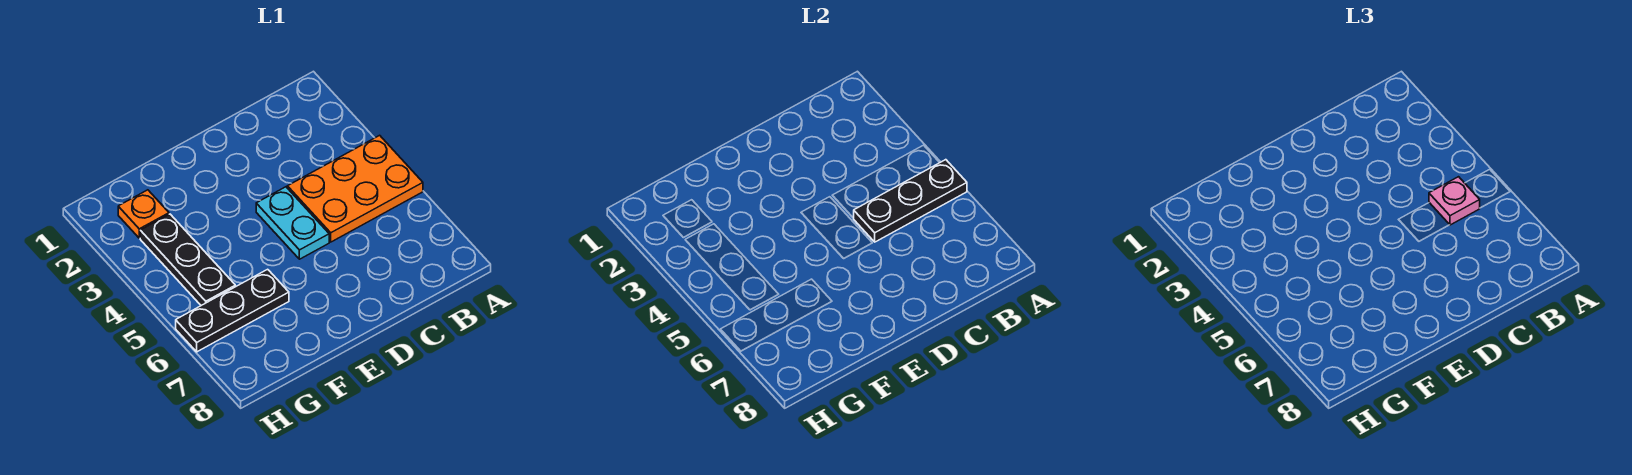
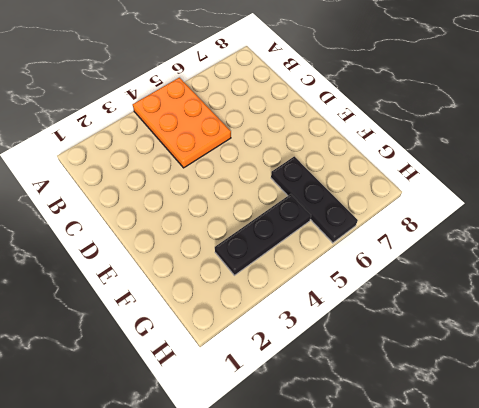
none -> cyan plate D4:D5 level 1
none -> orange plate G2 level 1

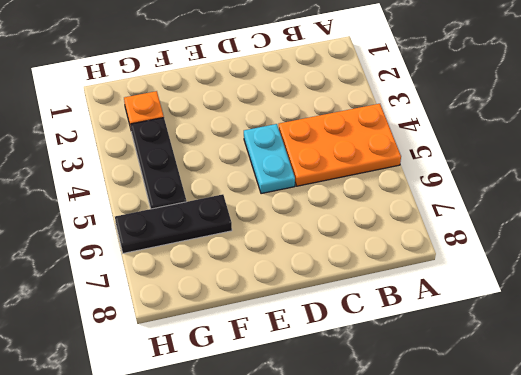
none -> black plate A5:C5 level 2
none -> pink plate B5 level 3

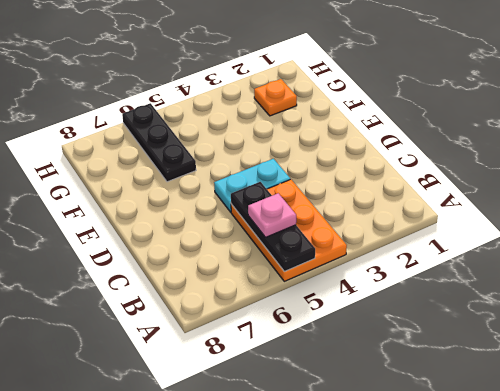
none -> black plate G3:G5 level 1

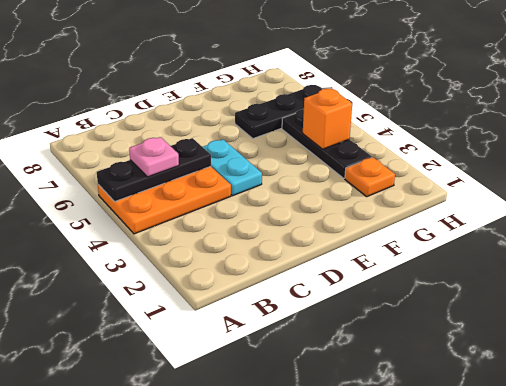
orange brick G4 level 2 -> none

